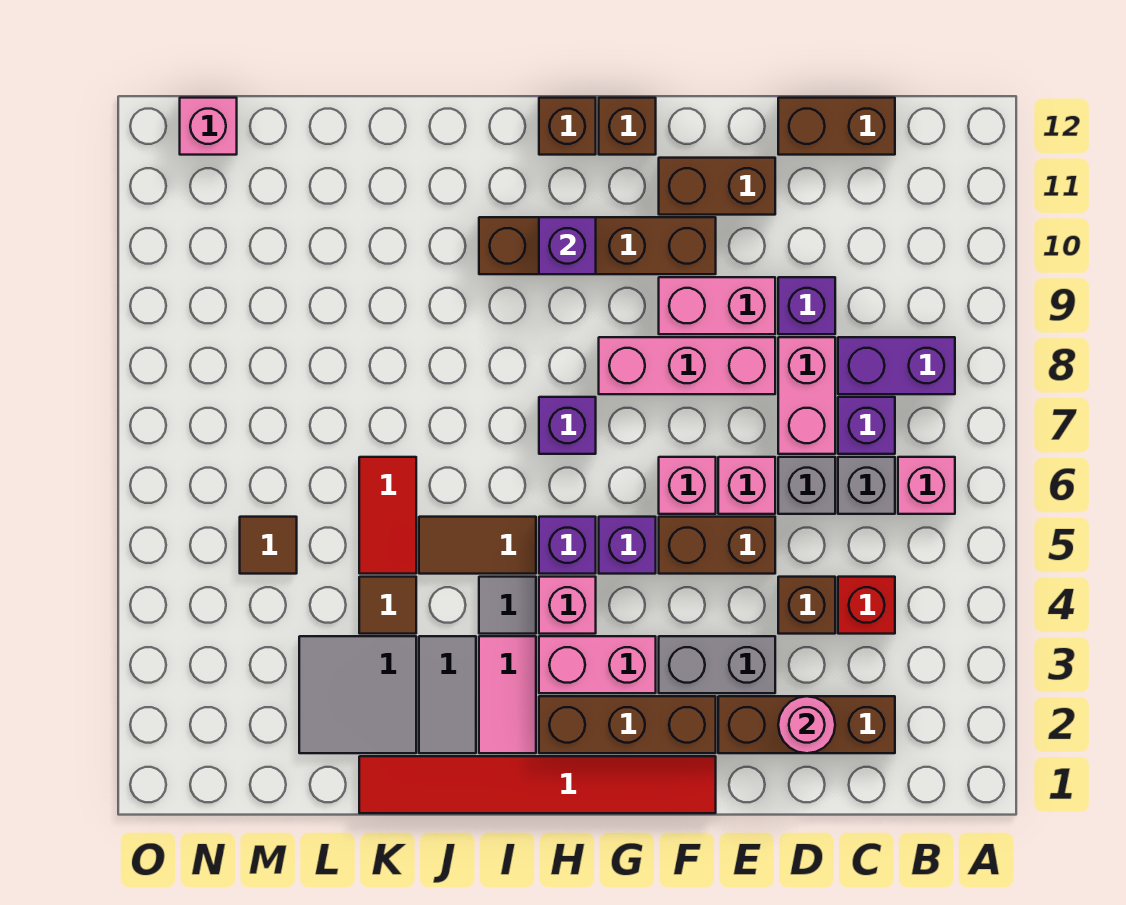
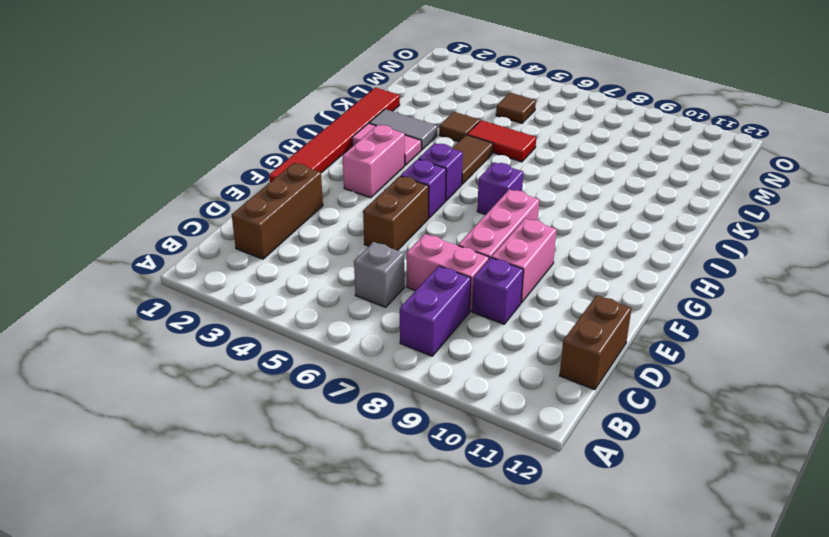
none -> pink brick B6 level 1
none -> red brick C4 level 1
none -> purple brick C7 level 1
none -> brown brick D4 level 1

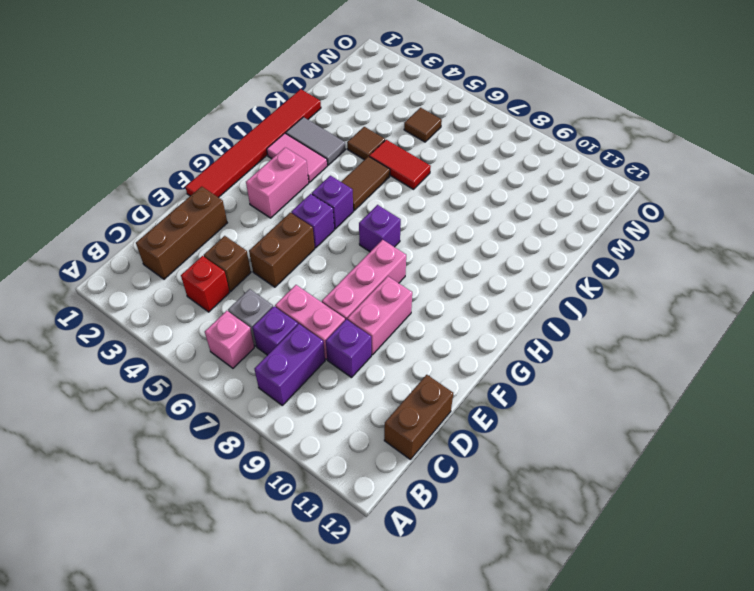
none -> grey brick D6 level 1
none -> grey brick E3:F3 level 1
none -> pink brick E6 level 1
none -> brown brick E11:F11 level 1

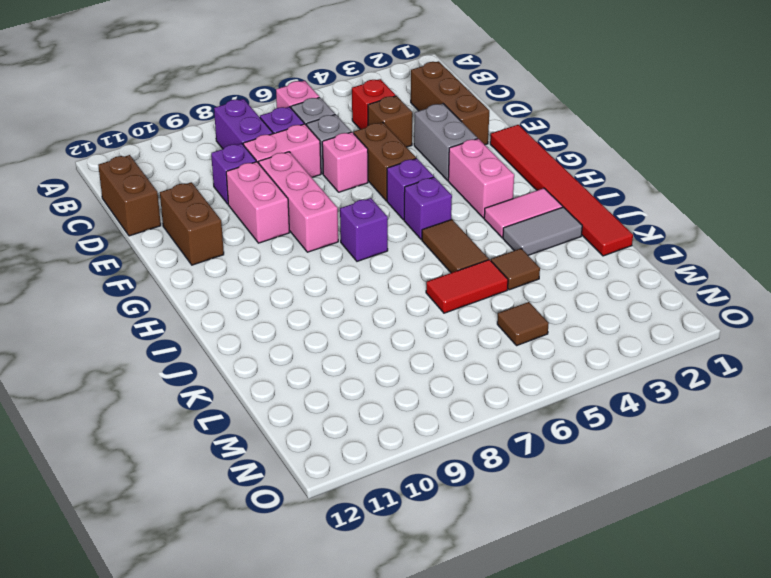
none -> brown brick F2:H2 level 1
none -> pink brick F6 level 1
none -> brown brick F10:I10 level 1
none -> brown brick G12 level 1

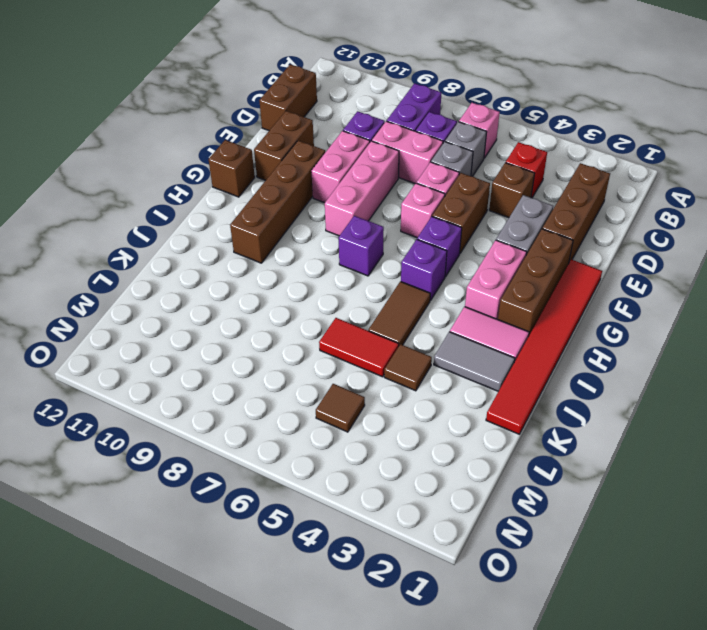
none -> pink brick H4 level 1
none -> brown brick H12 level 1
none -> grey tile I4 level 1
none -> grey tile K2:L3 level 1

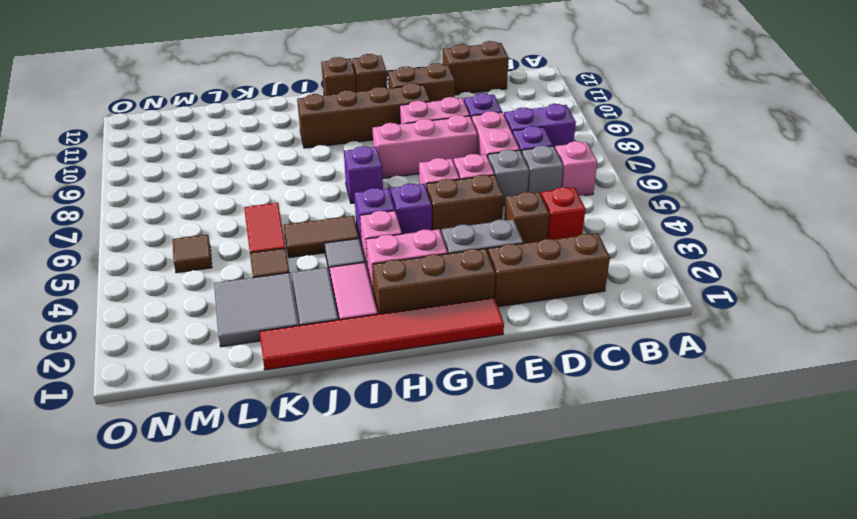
none -> pink brick N12 level 1
none -> pink round brick D2 level 2
none -> purple brick H10 level 2

